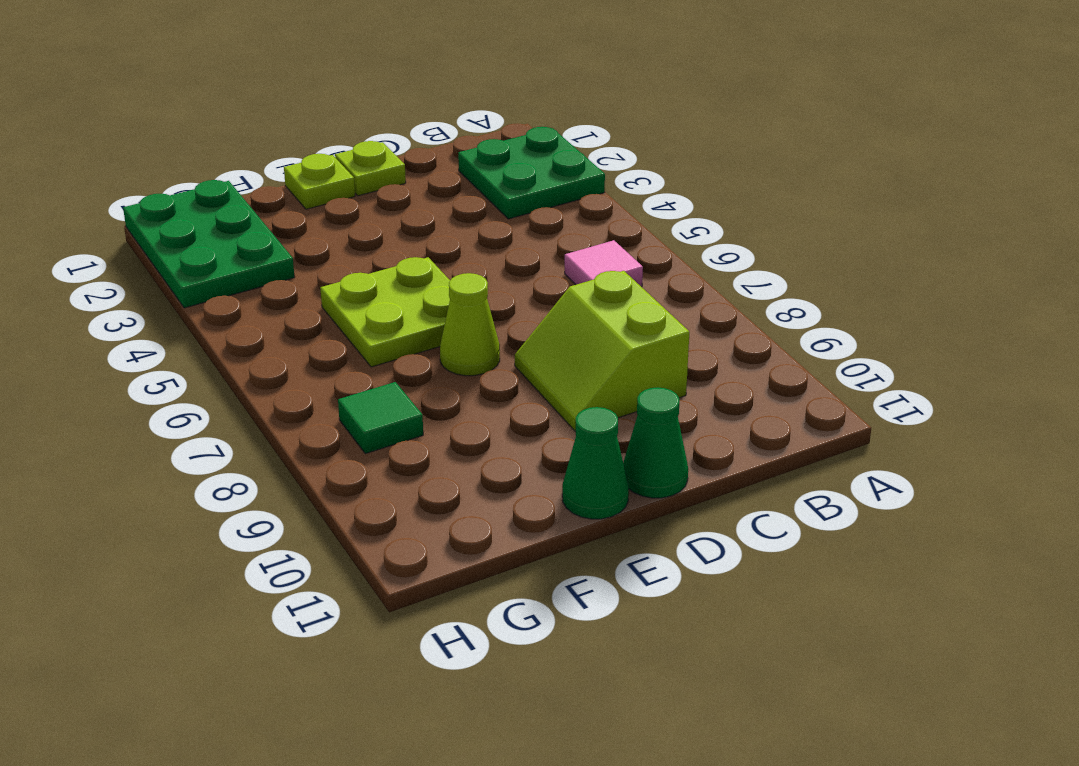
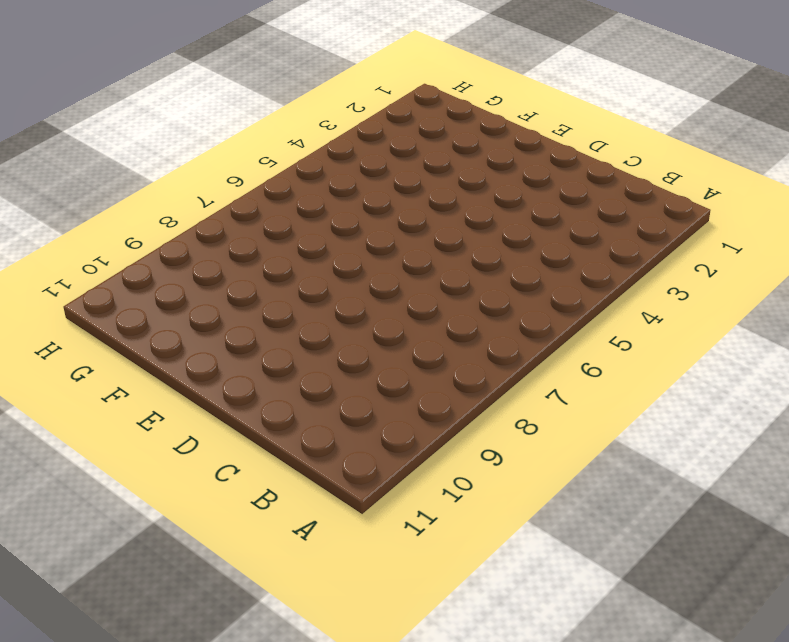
none -> green plate A2:B3 level 1
none -> pink tile B6 level 1

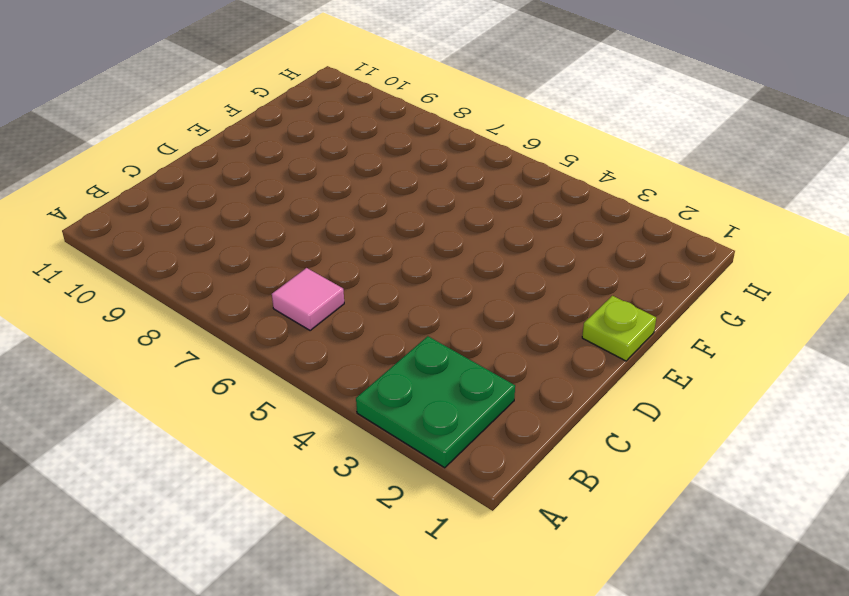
none -> lime slope C8:D9 level 1 top C
none -> lime plate D1 level 1

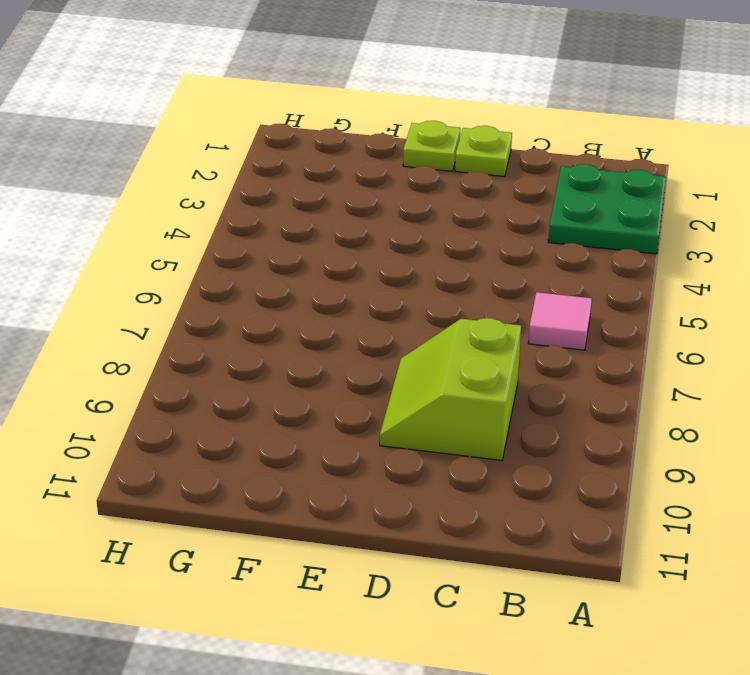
none -> green cone D11 level 1
none -> lime plate E5:F6 level 1

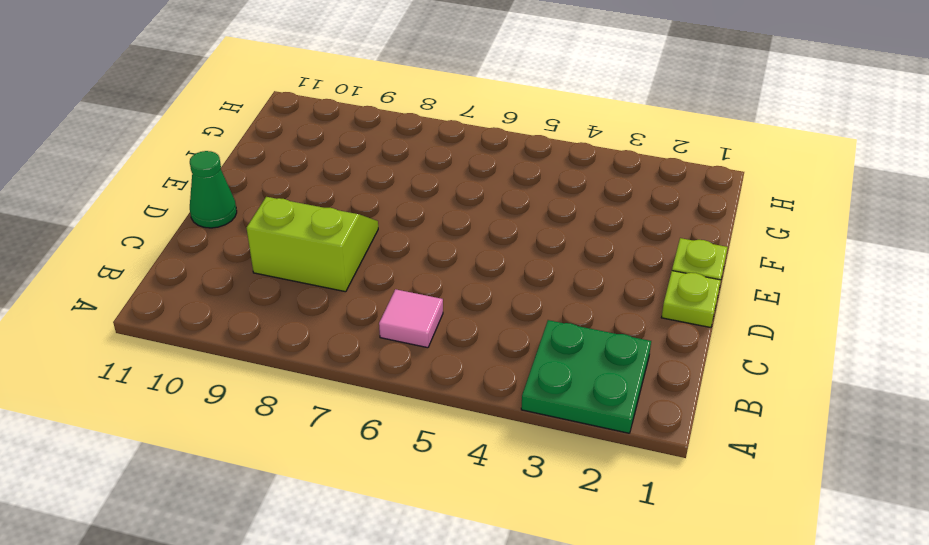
none -> lime plate E5:F6 level 1
none -> lime cone E7 level 1

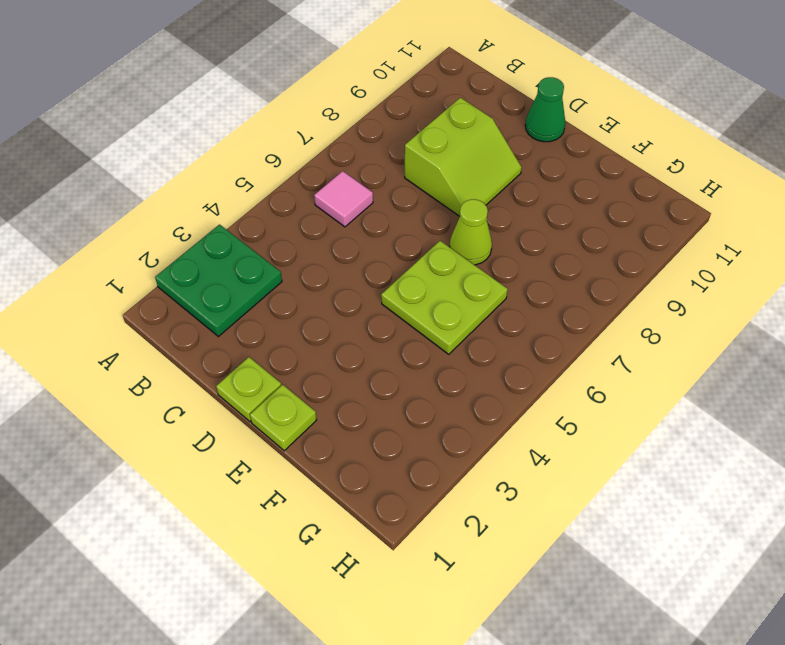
none -> green cone E11 level 1
none -> green plate G1:H3 level 1

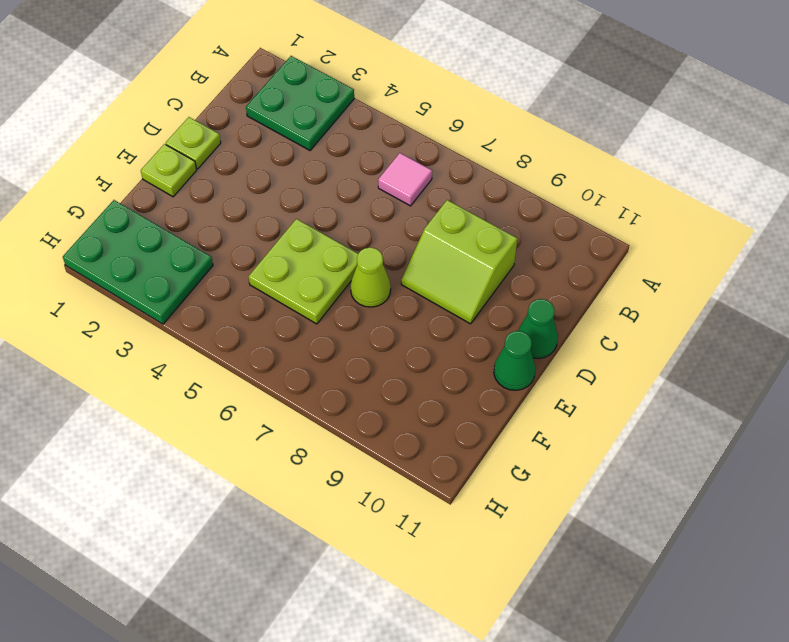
none -> green tile G8 level 1

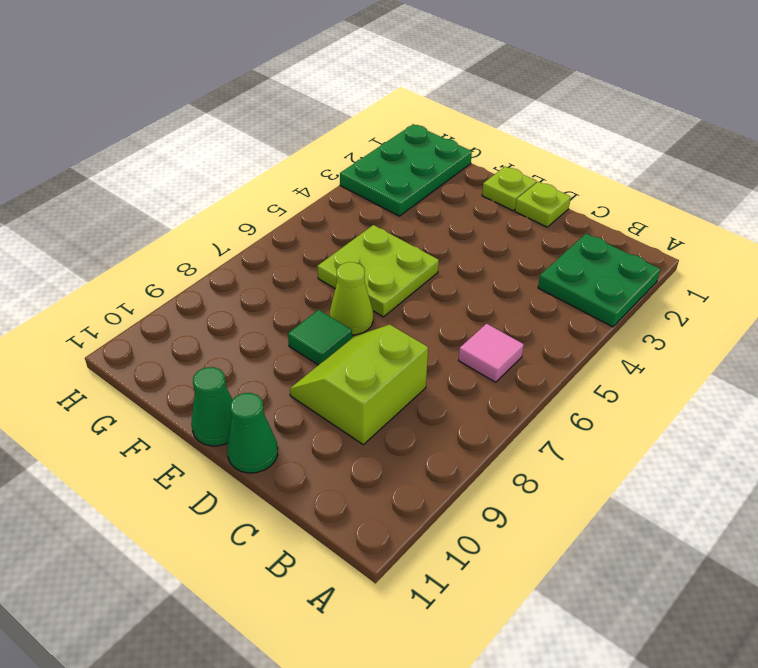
green tile E8 level 1 -> green tile G8 level 1

